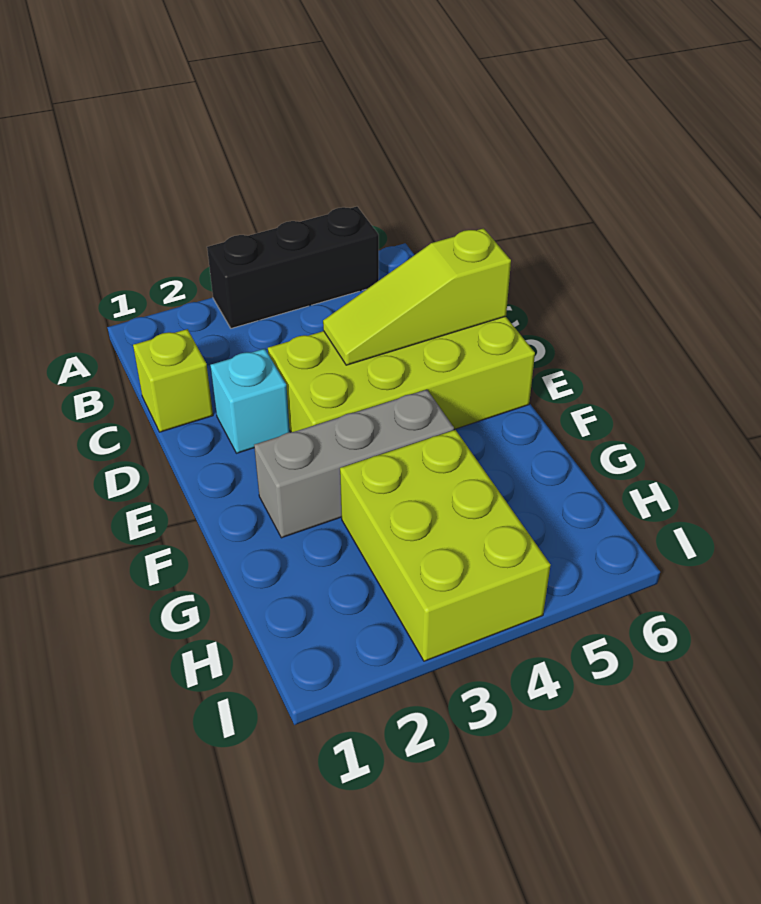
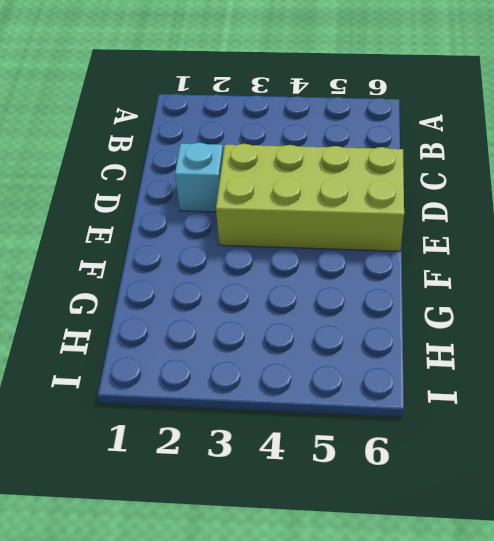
none -> black brick A3:A5 level 1
none -> lime brick C1 level 1

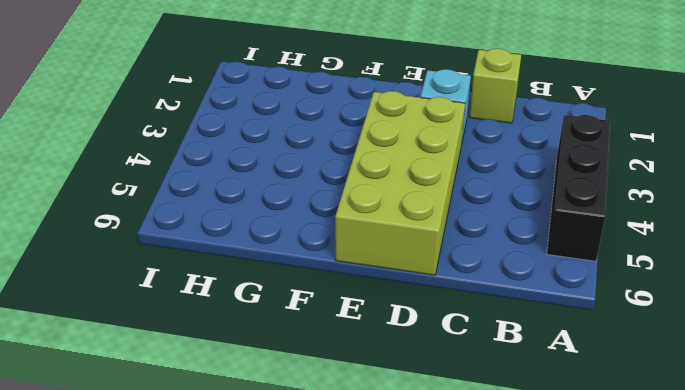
none -> grey brick F2:F4 level 1
none -> lime brick G3:I4 level 1

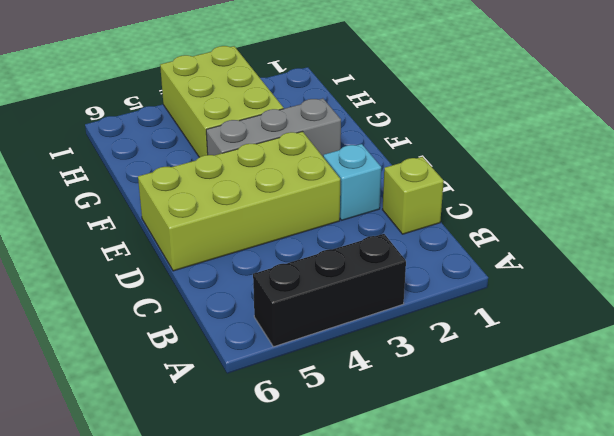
none -> lime slope D4:D6 level 2 top 6

